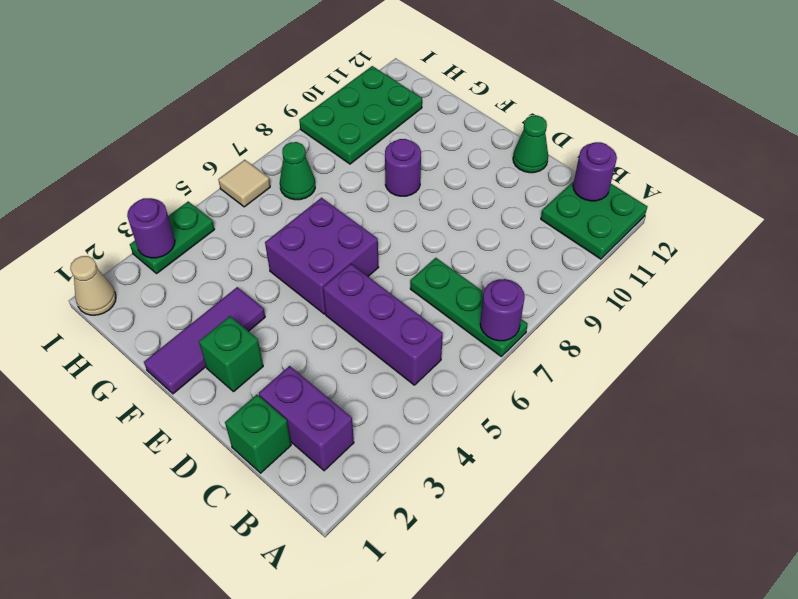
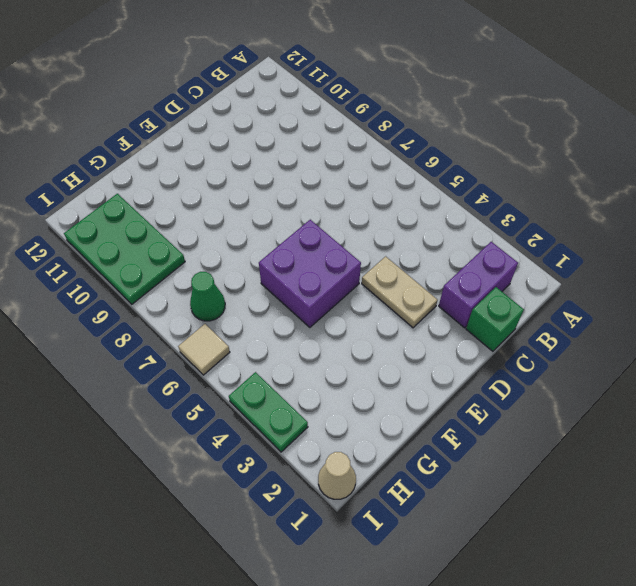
tan plate D3:D4 level 1 -> none
none -> green plate A7:C7 level 1
none -> green plate A11:B12 level 1
none -> purple brick B5:D5 level 1

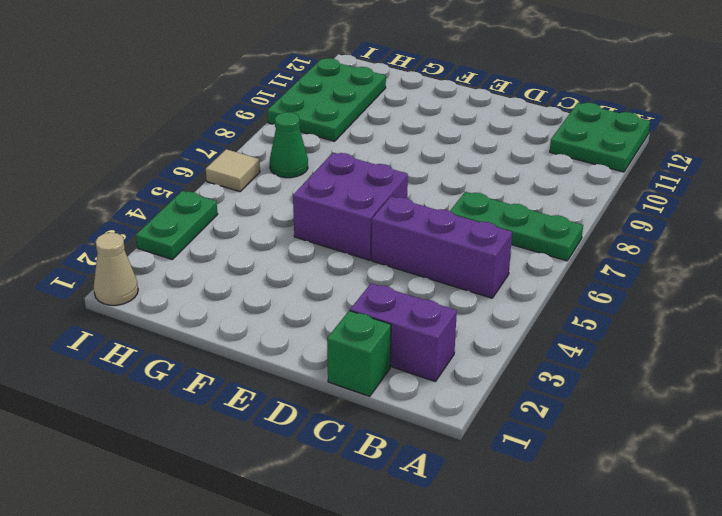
none -> green cone D12 level 1
none -> green brick E2 level 1
none -> purple tile F1:F3 level 1

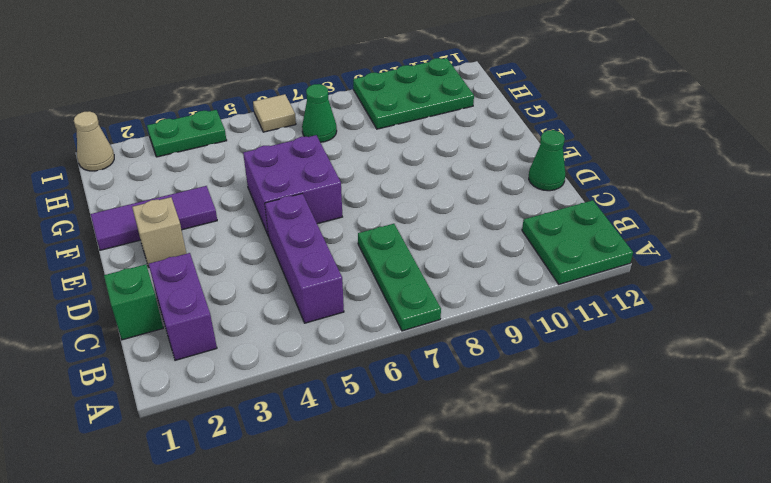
tan brick E2 level 1 -> green brick E2 level 1
none -> purple round brick F9 level 1
none -> purple round brick A7 level 2
none -> purple round brick B12 level 2

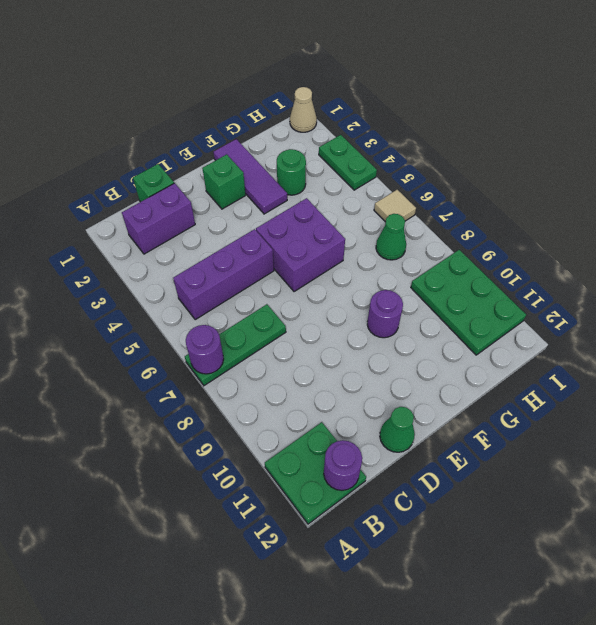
green round brick G3 level 1 -> none
none -> purple round brick I3 level 2

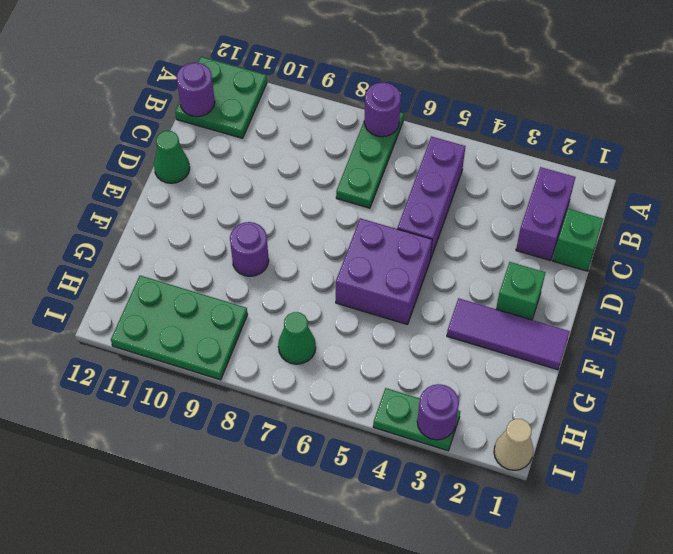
none -> tan tile I6 level 1

